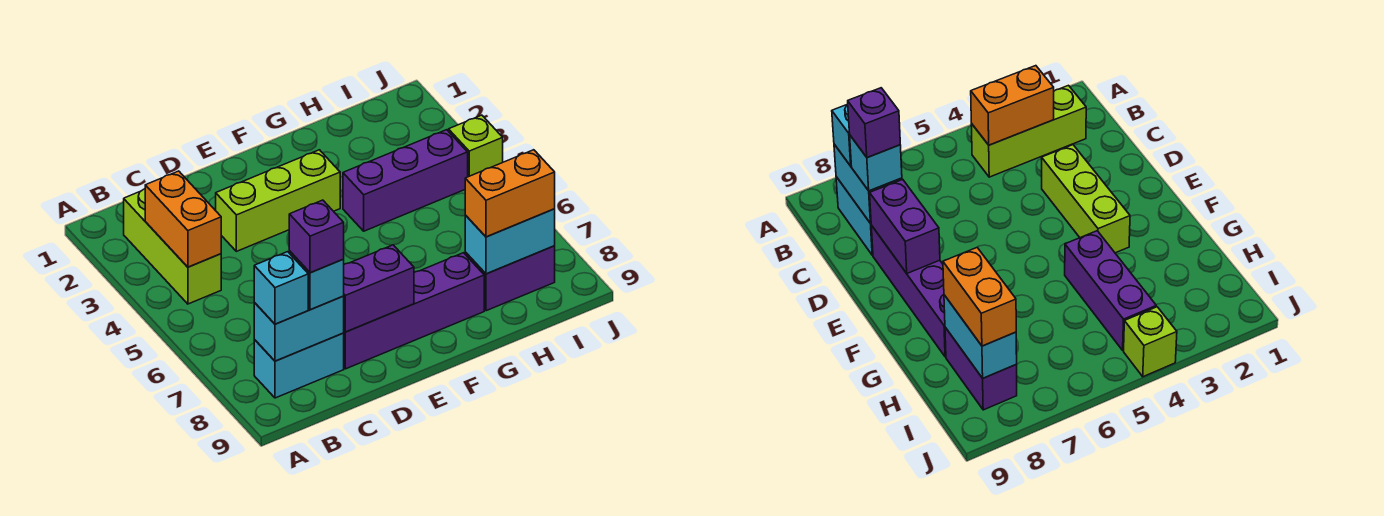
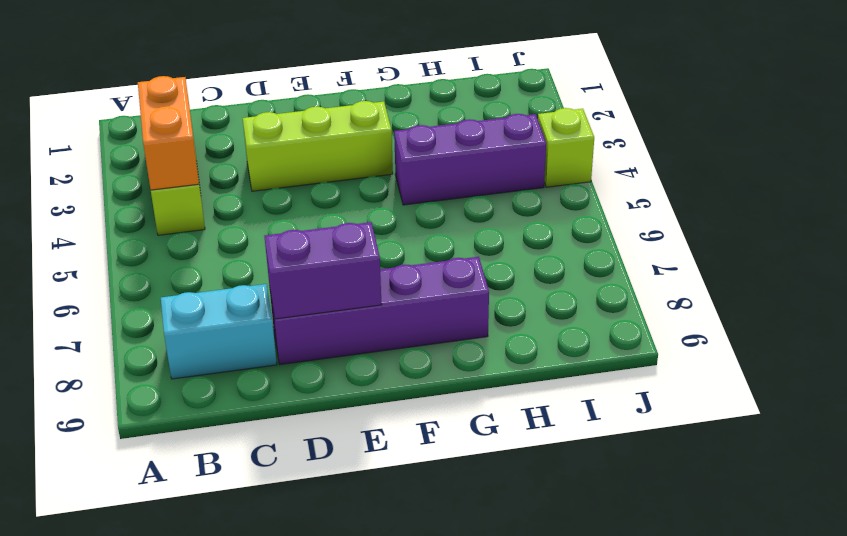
none -> purple brick H8:I8 level 1
none -> cyan brick B8:C8 level 2
none -> cyan brick H8:I8 level 2

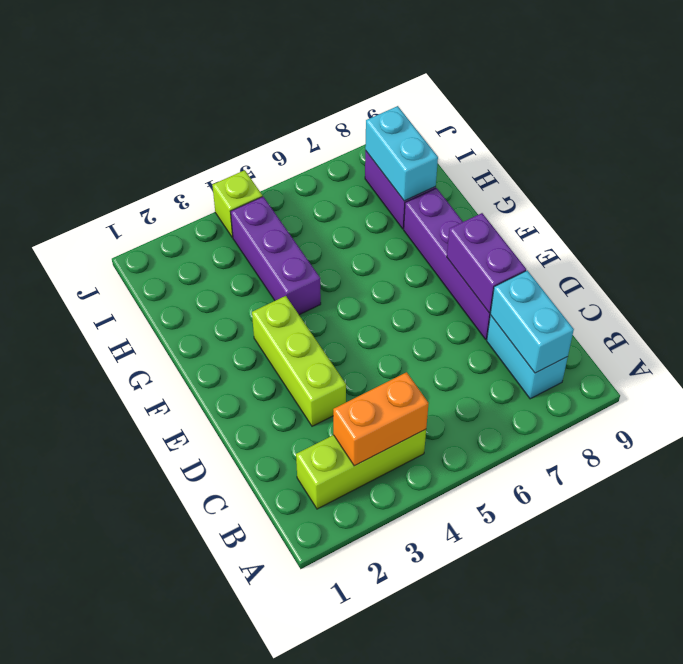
none -> cyan brick B8 level 3
none -> cyan brick C8 level 3
none -> orange brick H8:I8 level 3

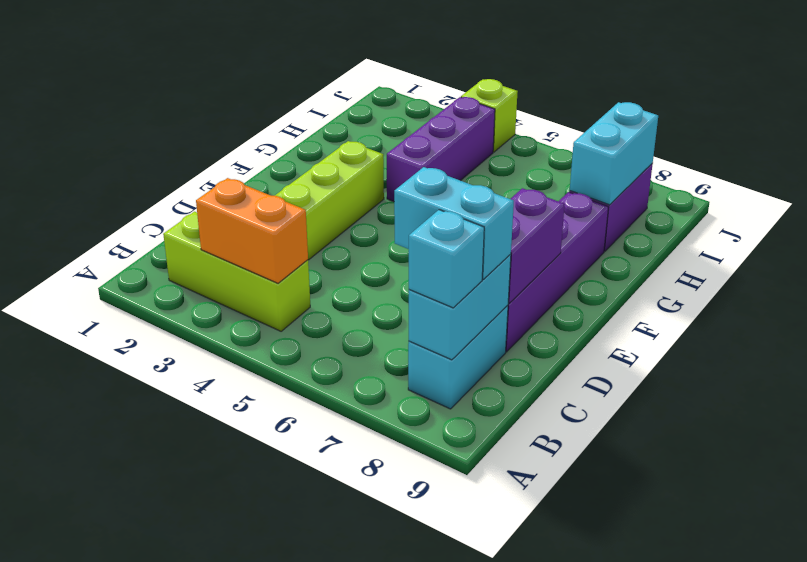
cyan brick C7:C8 level 3 -> cyan brick C8 level 3
none -> orange brick H8:I8 level 3
none -> purple brick C8 level 4

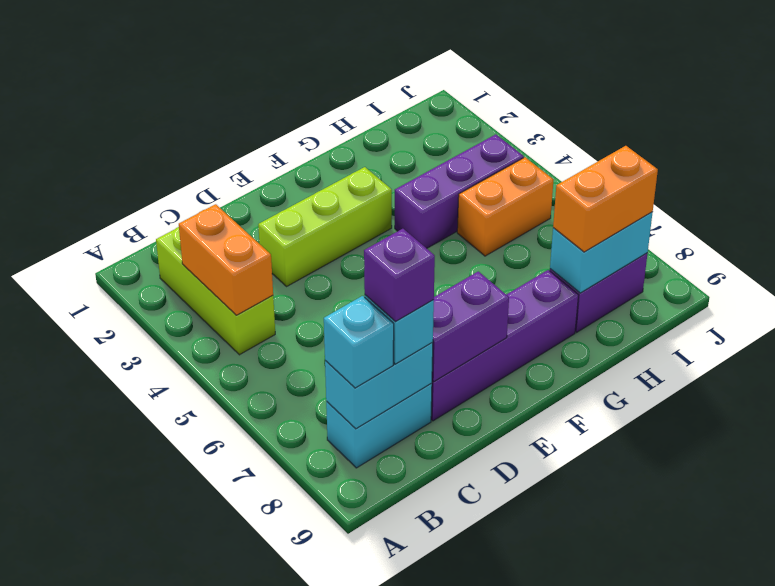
orange brick H5:I5 level 1 -> none
none -> lime brick J4 level 1

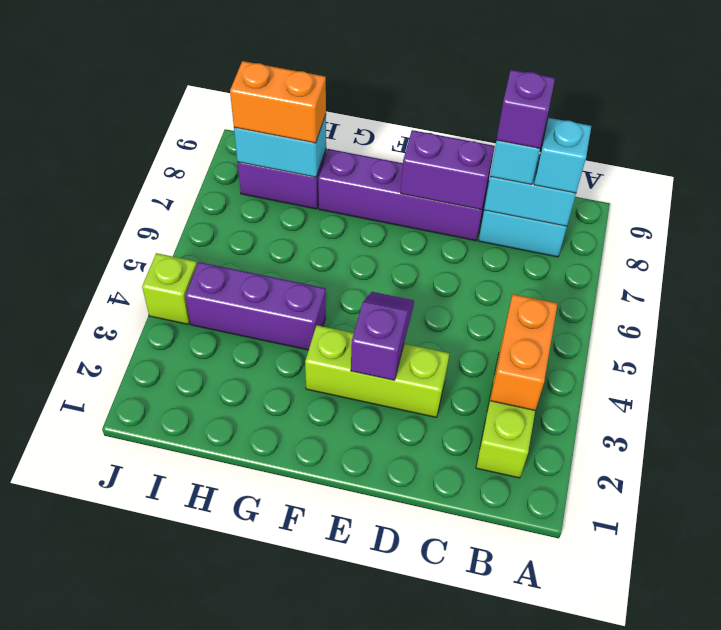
purple slope E3:E4 level 2 top 3 -> none

